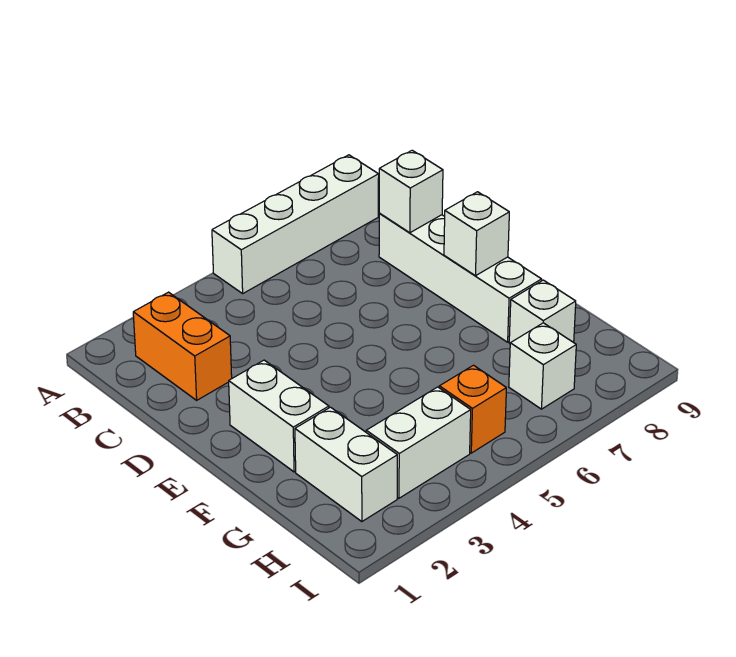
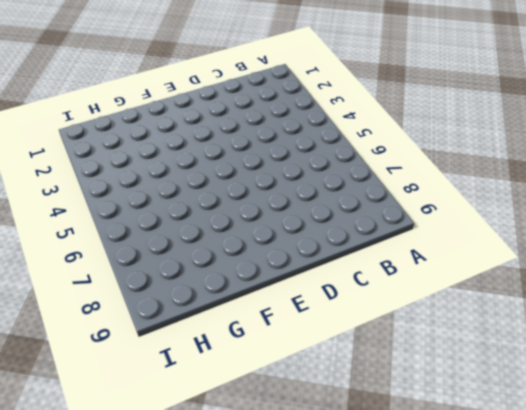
none -> white brick A5:A8 level 1
none -> orange brick B2:C2 level 1

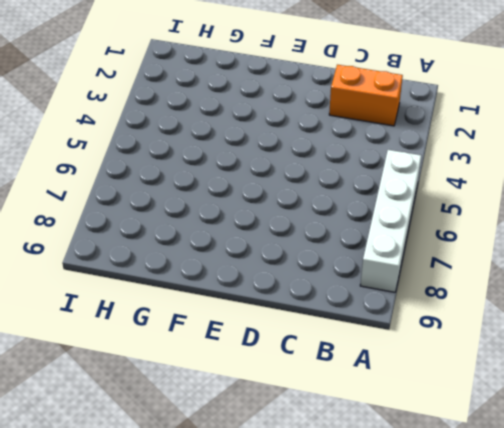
none -> white brick C8:F8 level 1
none -> white brick E2:F2 level 1

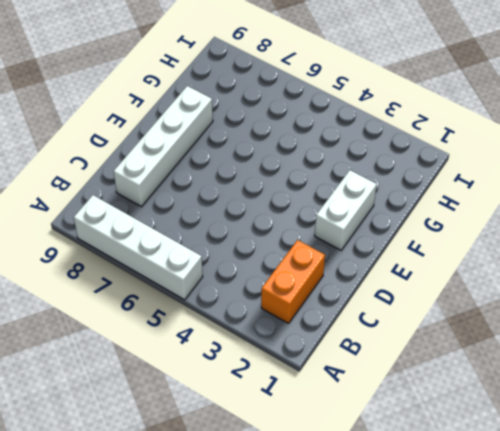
none -> white brick G2:H2 level 1
none -> white brick G8 level 1

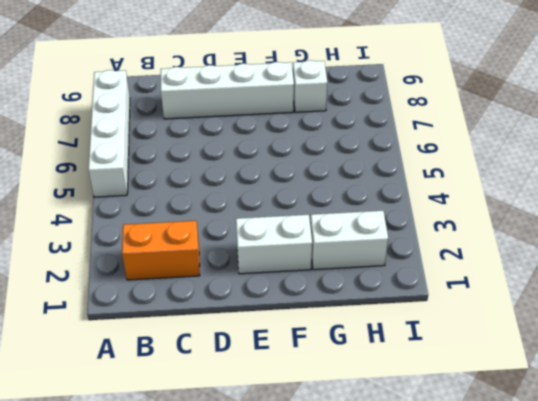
none -> white brick H3:H4 level 1
none -> orange brick H5 level 1

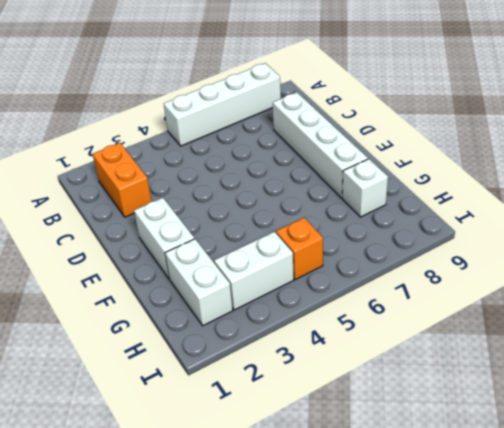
none -> white brick H7 level 1
none -> white brick C8 level 2

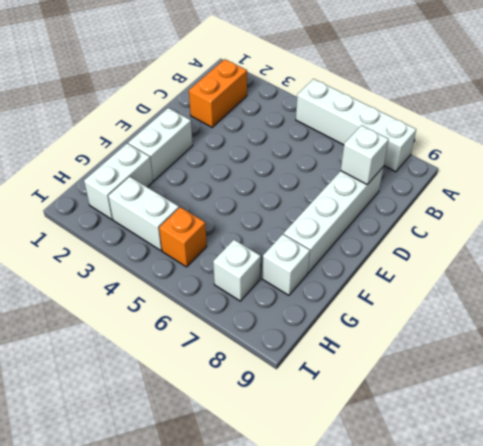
none -> white brick E8 level 2

